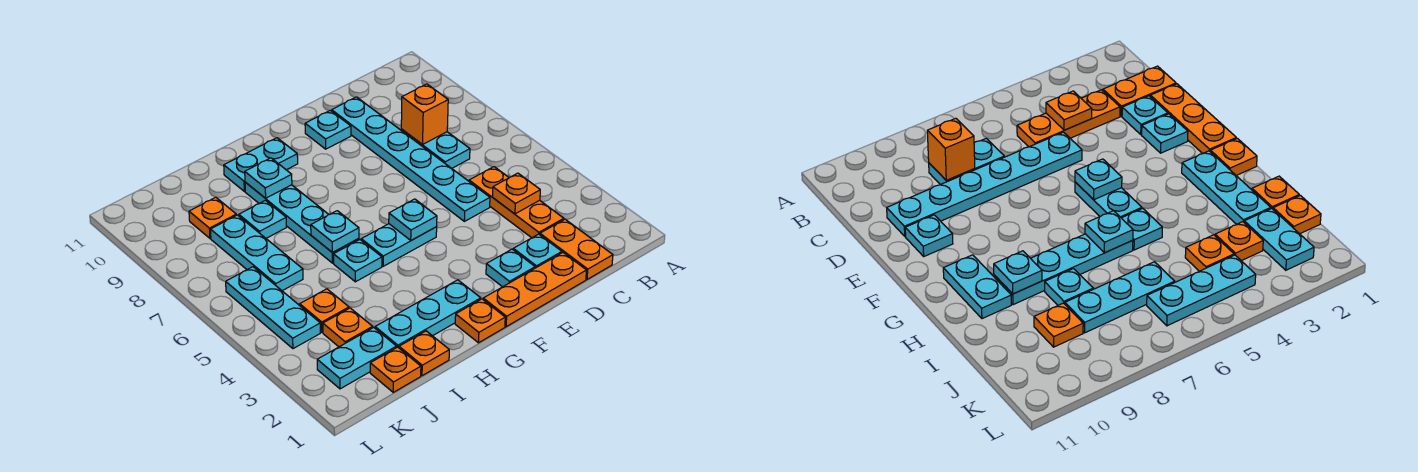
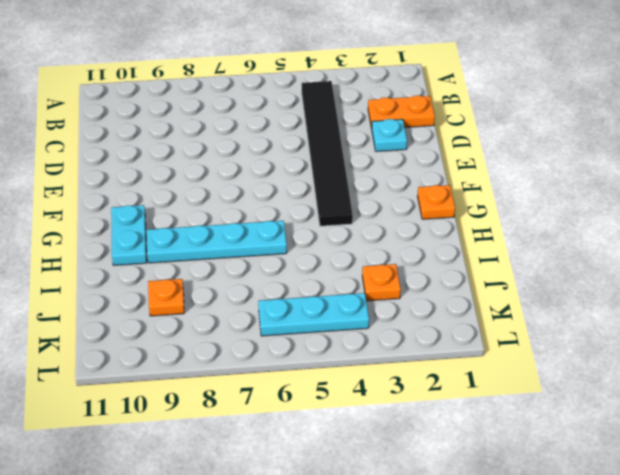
black tile B4:G4 level 1 -> orange plate C3:C5 level 1
none -> cyan plate C7:C8 level 1
none -> orange plate D1:F1 level 1
none -> cyan plate D5:D10 level 1

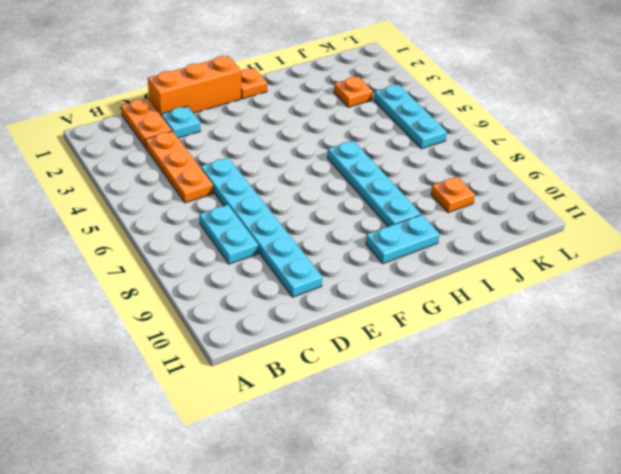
orange brick D1:F1 level 1 -> orange plate D1:F1 level 1
none -> cyan plate E2 level 1
none -> cyan plate E10 level 1
none -> cyan plate F5:G5 level 1

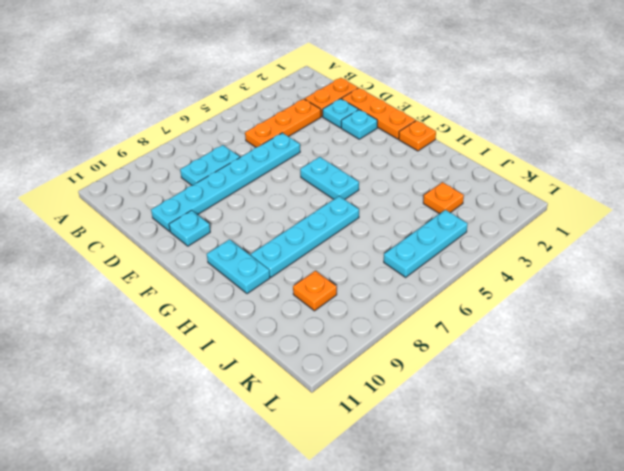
none -> cyan plate G2:I2 level 1
none -> cyan plate H5 level 1
none -> orange plate I1 level 1

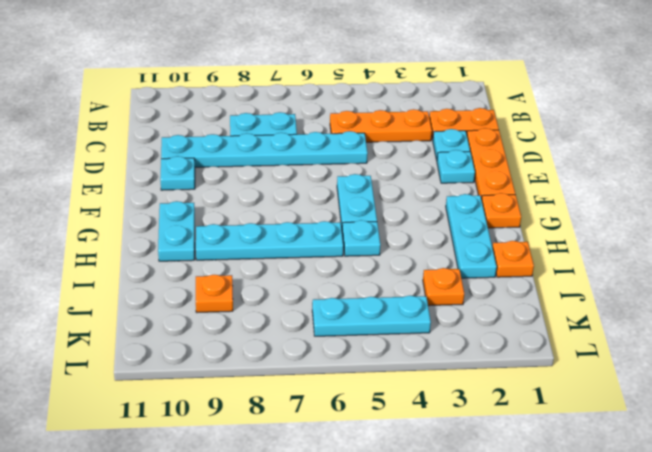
none -> cyan plate I8 level 1
none -> orange plate J1 level 1
none -> cyan plate J2:K2 level 1

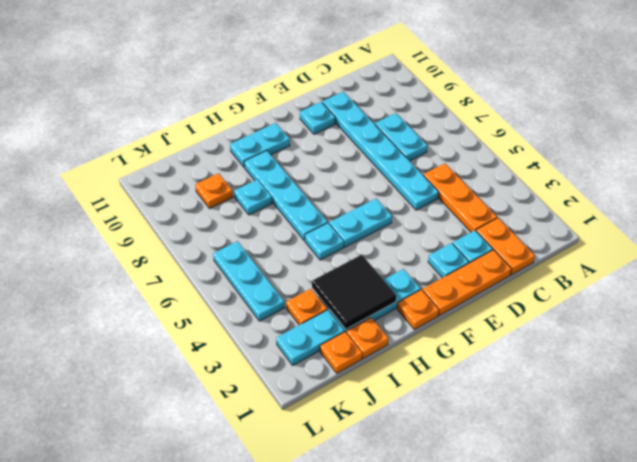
black tile H2:I3 level 2 -> none
none -> orange plate J4 level 1
none -> cyan plate J6:J8 level 1
none -> orange plate C4 level 2

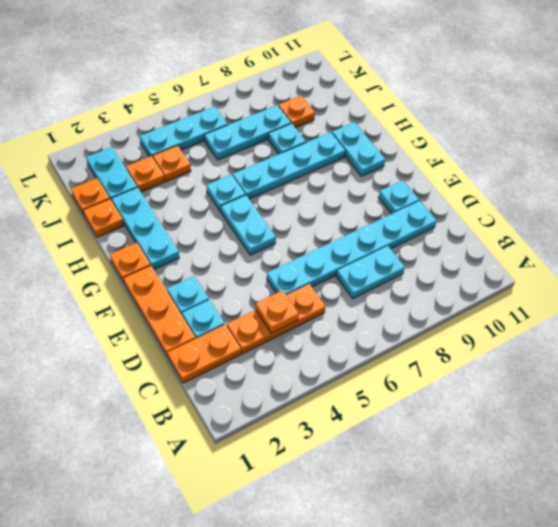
none -> orange brick C8 level 2
none -> cyan plate F5 level 2
none -> cyan plate H6 level 2

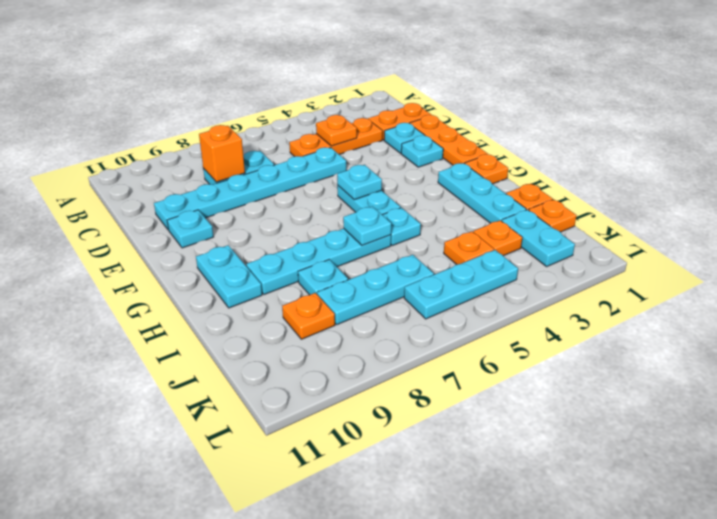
none -> cyan plate H9 level 2

